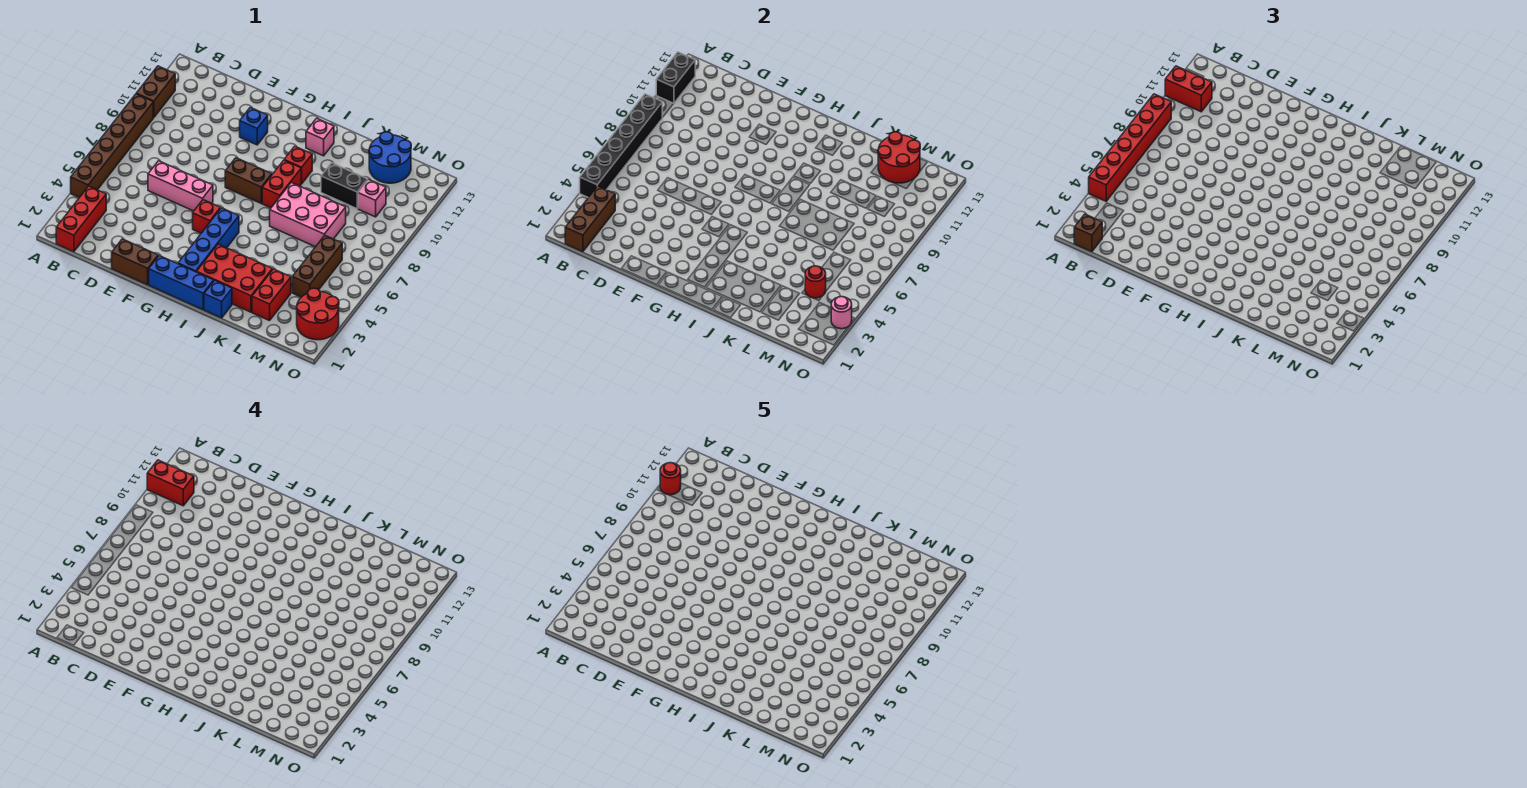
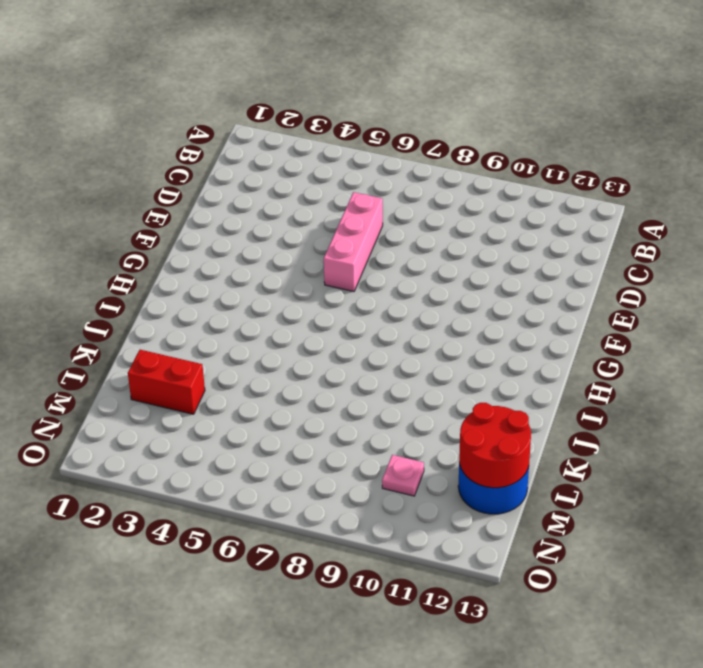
pink plate M10 level 1 -> pink brick M10 level 1
none -> brown brick A4:A9 level 1
none -> brown brick A10:A11 level 1
none -> red brick B1:B3 level 1
none -> brown brick E1:F1 level 1

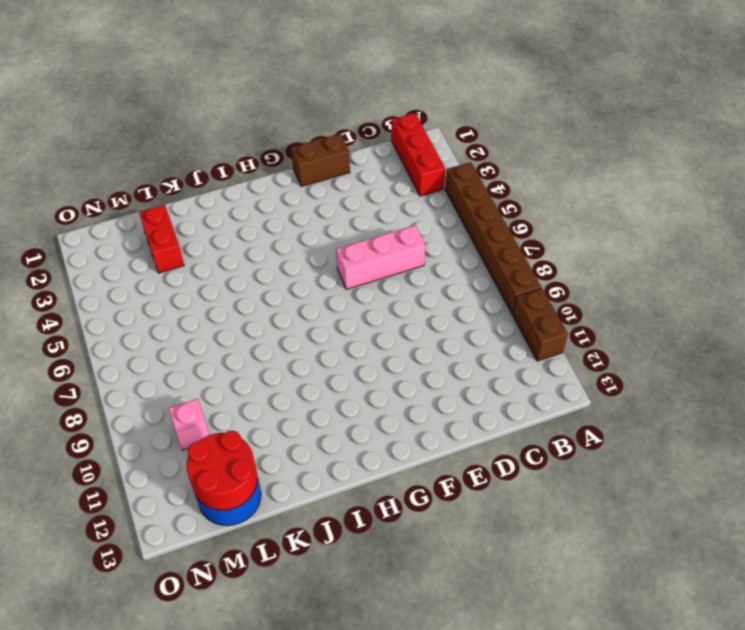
none -> blue brick F11 level 1
none -> blue brick G1:I1 level 1
none -> red brick G5 level 1
none -> brown brick G8:H8 level 1

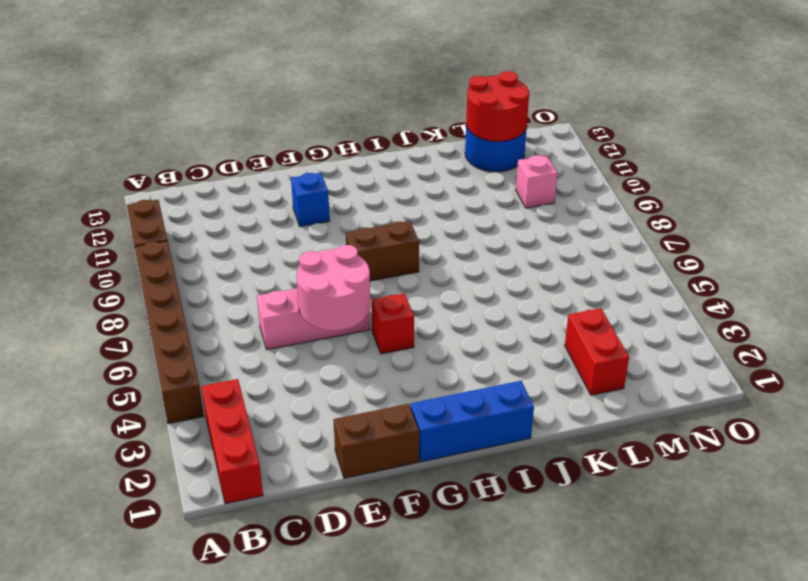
pink round brick E5:F6 level 2 -> none
none -> blue brick H2:H5 level 1
none -> red brick I2:K3 level 1
none -> red brick I8:I9 level 1
none -> red brick I10 level 1

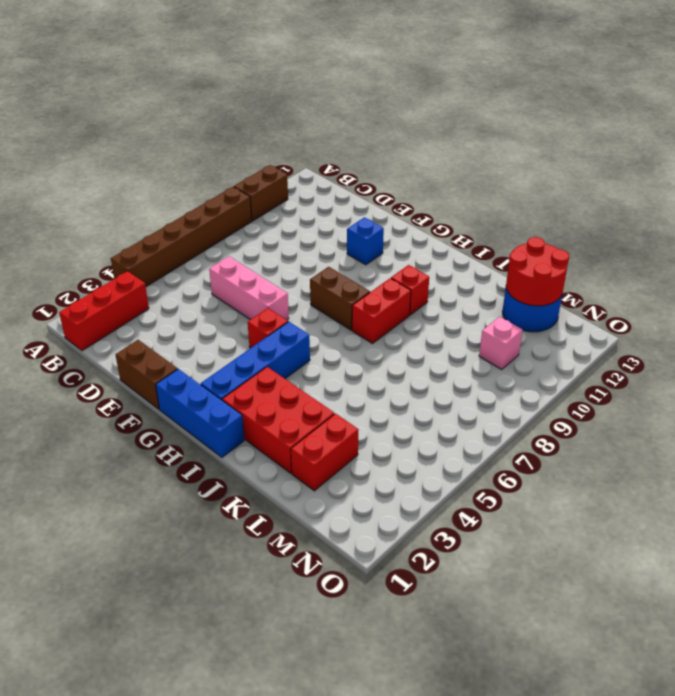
none -> pink brick I12 level 1
none -> blue brick J1 level 1
none -> pink brick J7:L8 level 1
none -> black brick K10:L10 level 1

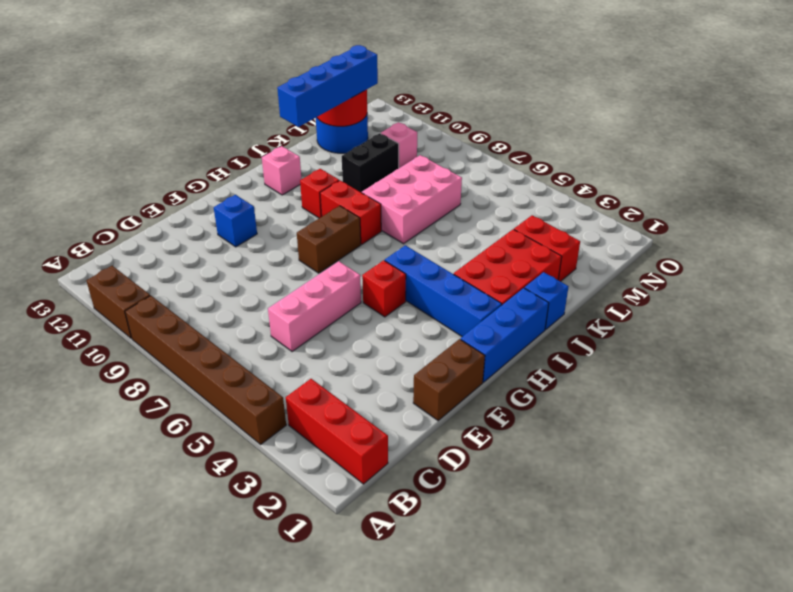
blue brick J12:M12 level 3 -> none
none -> brown brick M4:M6 level 1
none -> red round brick N2:O3 level 1
none -> black brick A4:A9 level 2
none -> black brick A11:A12 level 2

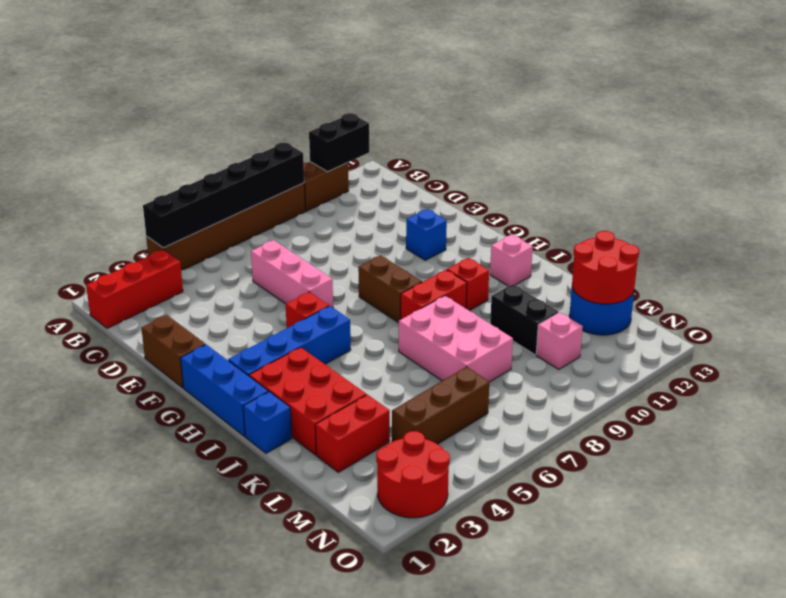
none -> brown brick B1:B3 level 2
none -> red round brick M4 level 2
none -> pink round brick O3 level 2
none -> red brick A4:A9 level 3

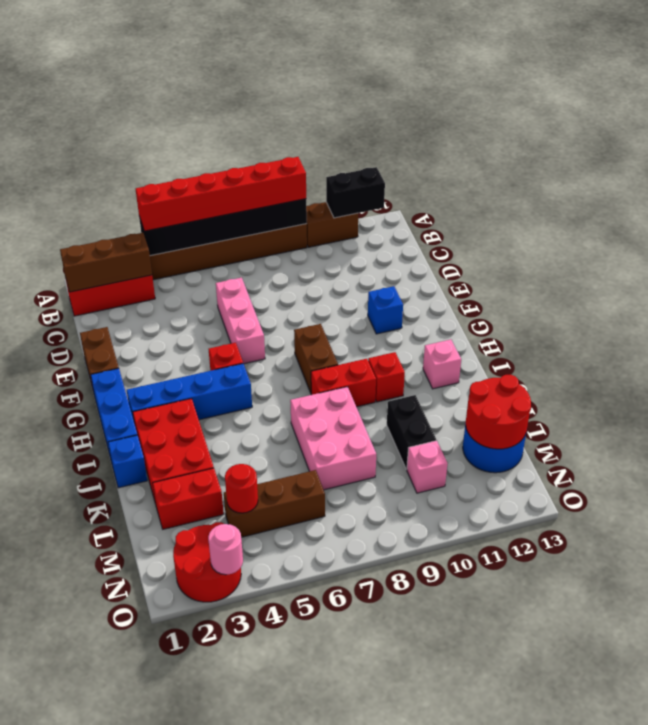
none -> red brick A11:B11 level 3
none -> brown brick B1 level 3
none -> red brick A11:B11 level 4
none -> red round brick A11 level 5

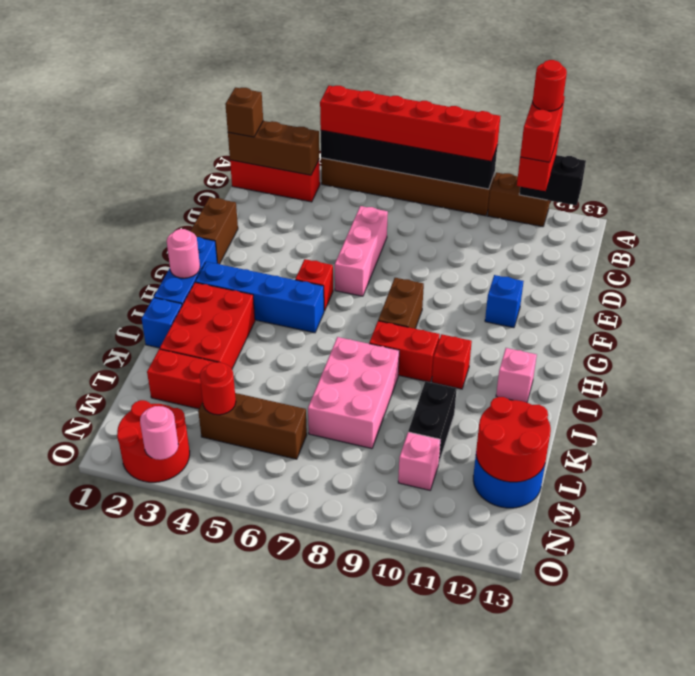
pink round brick H1 level 2 -> none

